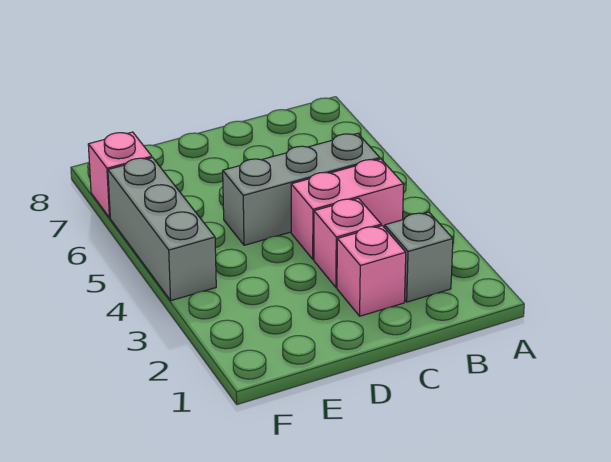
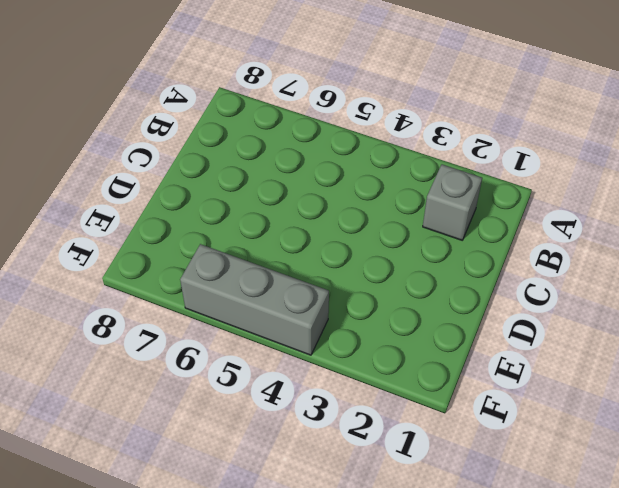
none -> pink brick B4:C4 level 1
none -> grey brick B5:D5 level 1

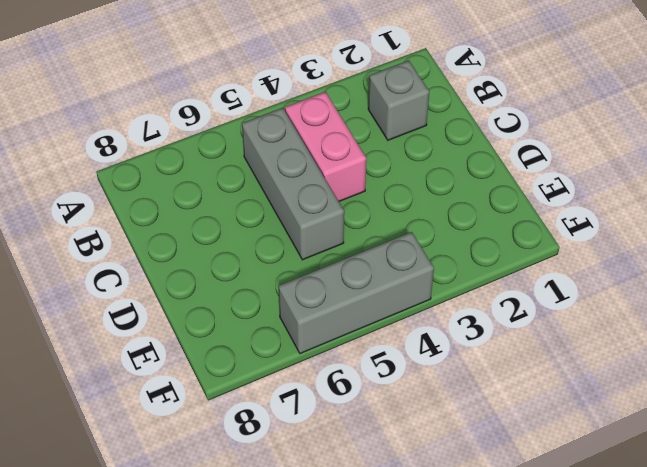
none -> pink brick C2 level 1
none -> pink brick C3 level 1

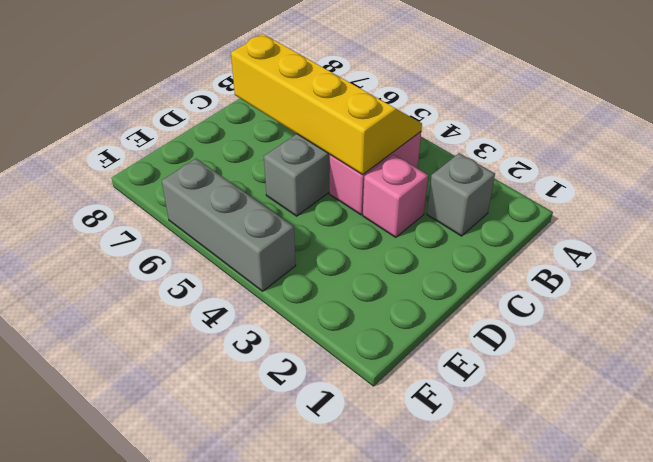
yellow slope B4:C7 level 2 top C -> none
none -> pink brick C2 level 1
none -> pink brick F7 level 1

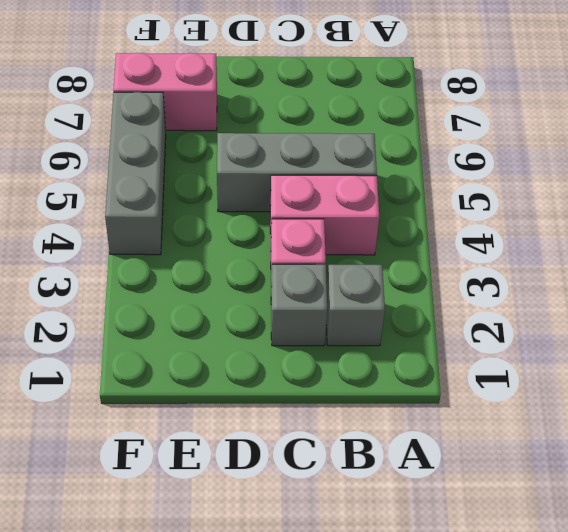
grey brick C2 level 1 -> pink brick C2 level 1
pink brick E7:F7 level 1 -> pink brick F7 level 1

